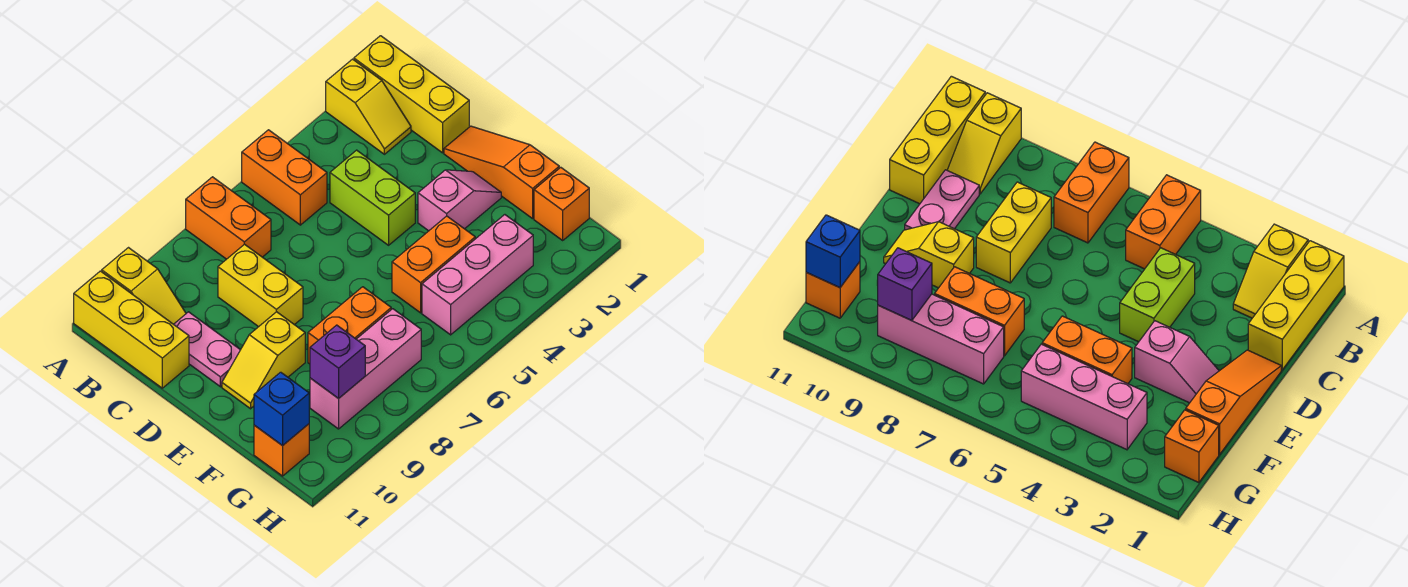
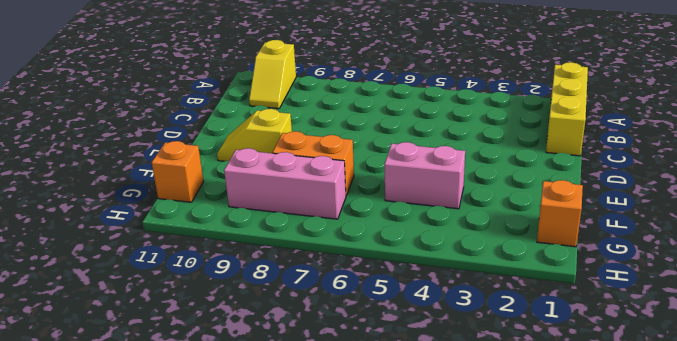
pink brick F4:F5 level 1 -> orange brick F4:F5 level 1
none -> yellow slope A2:B2 level 1 top A
none -> orange brick A5:B5 level 1
none -> orange brick A7:B7 level 1

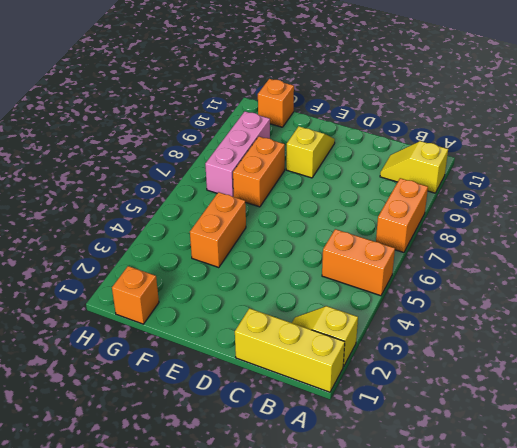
orange brick A7:A8 level 1 -> orange brick A7:B7 level 1
none -> yellow brick A11:C11 level 1
none -> lime brick C4:D4 level 1
none -> yellow brick C8:D8 level 1

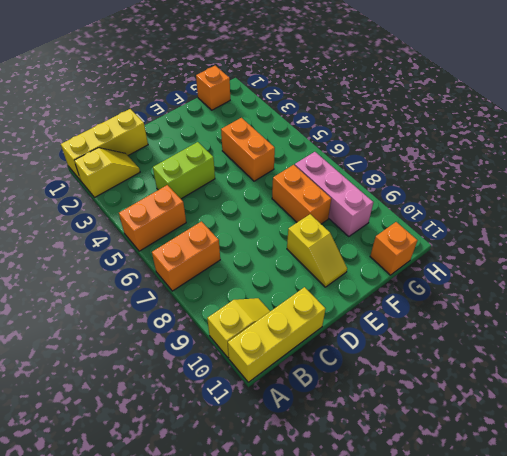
none -> yellow brick C8:D8 level 1
none -> pink plate C10:D10 level 1
none -> orange slope D1:F1 level 1 top F

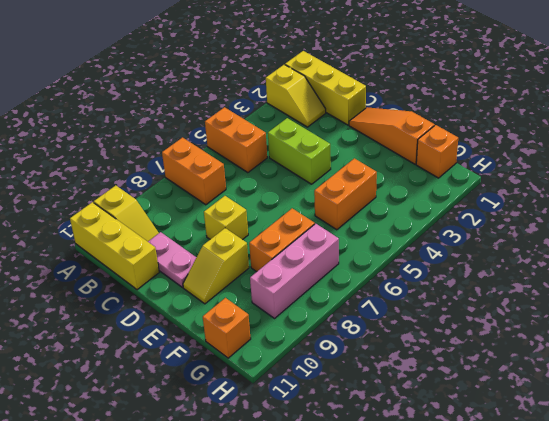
yellow brick D8 level 1 -> yellow brick C8:D8 level 1
none -> pink slope E2:E3 level 1 top 3
none -> pink brick G3:G5 level 1
none -> purple brick G9 level 2

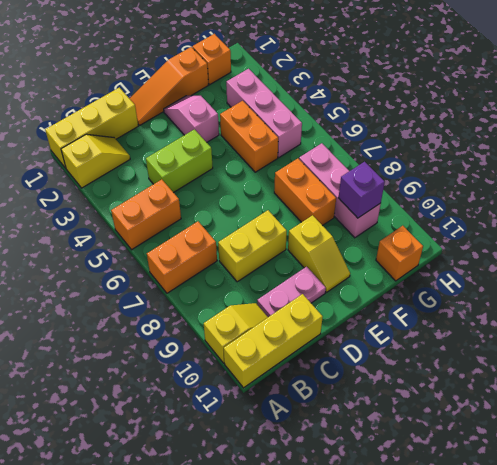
none -> blue brick G11 level 2

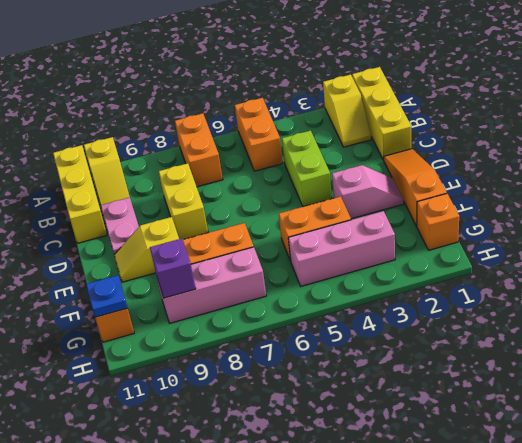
blue plate G11 level 2 -> blue brick G11 level 2

